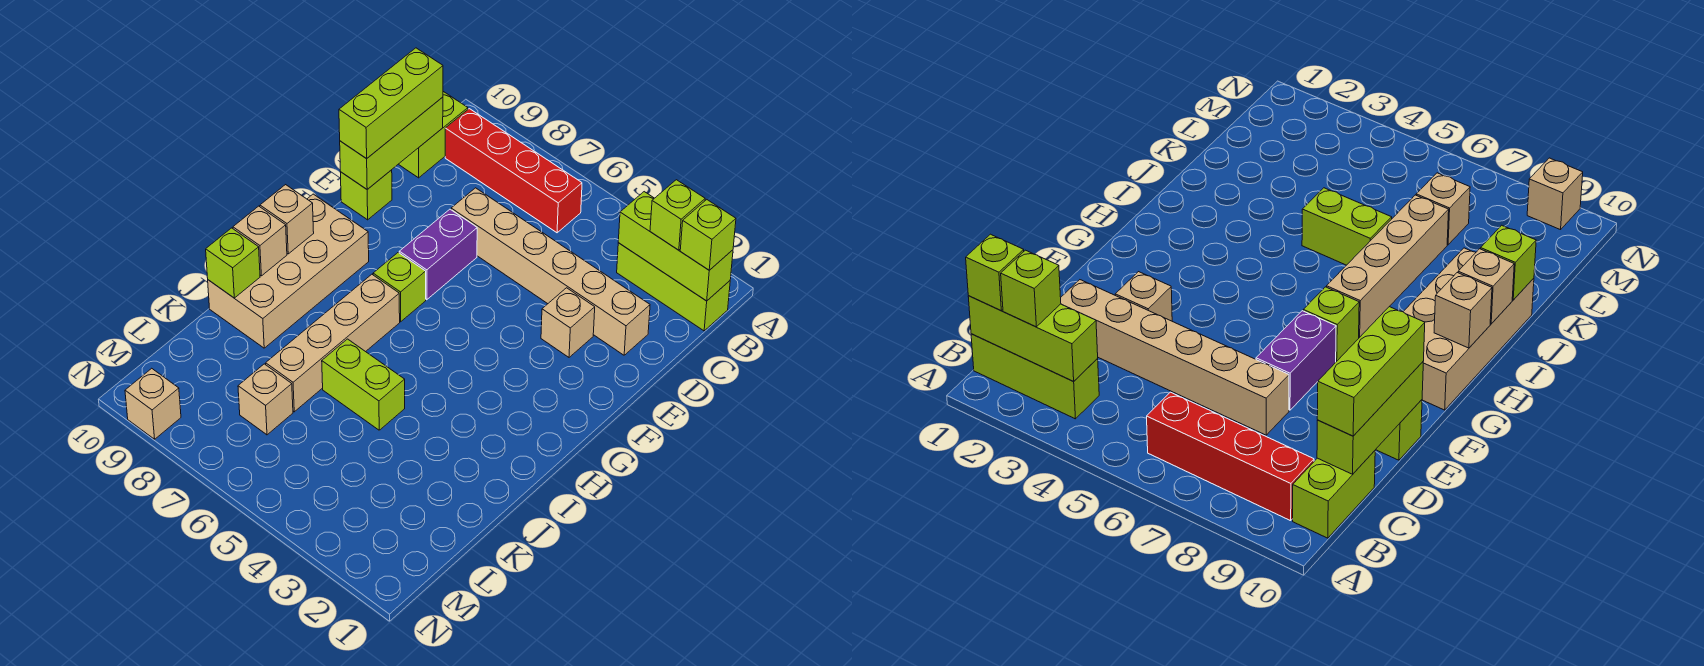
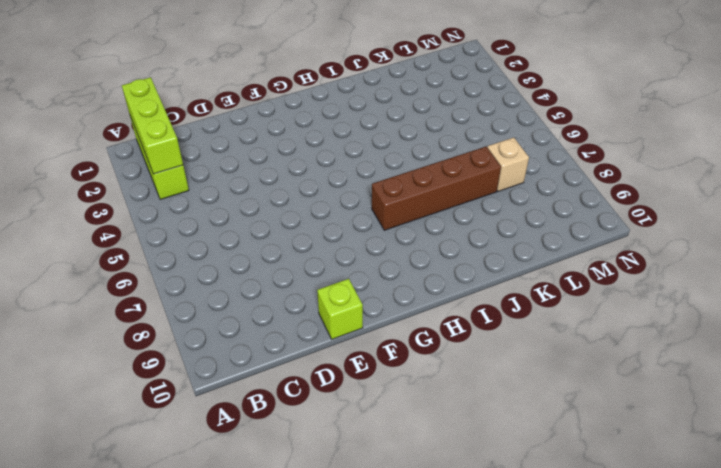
brown brick H7:K7 level 1 -> tan brick H7:K7 level 1
none -> red brick B6:B9 level 1
none -> lime brick B10:C10 level 1
none -> tan brick D2:D7 level 1

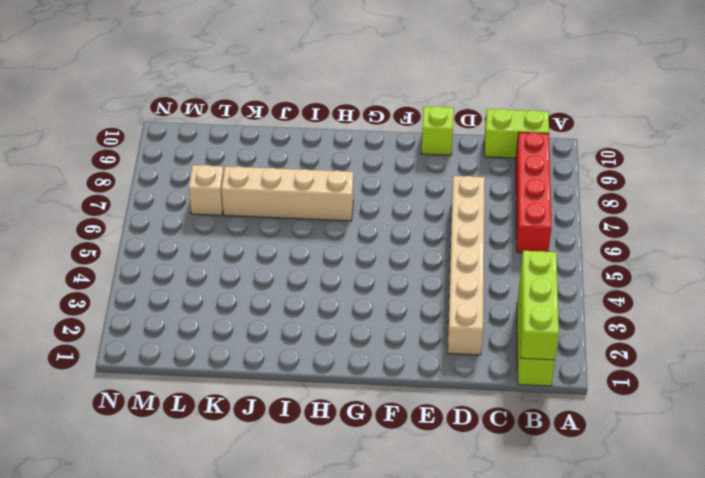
none -> tan brick E3 level 1
none -> purple brick E7:F7 level 1
none -> lime brick G7 level 1

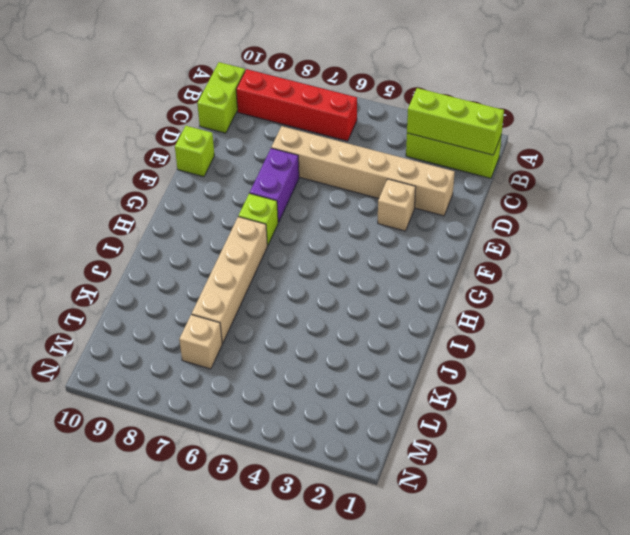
none -> tan brick G9:J10 level 1
none -> lime brick J5:J6 level 1
none -> tan brick N9 level 1

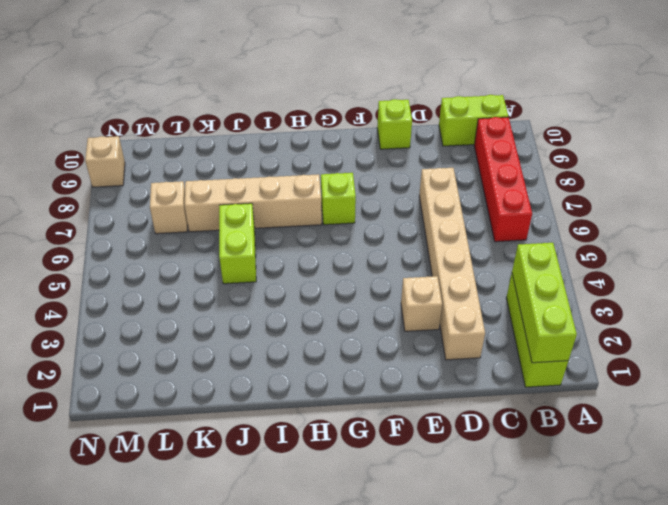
none -> purple brick E7:F7 level 1
none -> tan brick G9:J10 level 1
none -> lime brick C10:E10 level 2

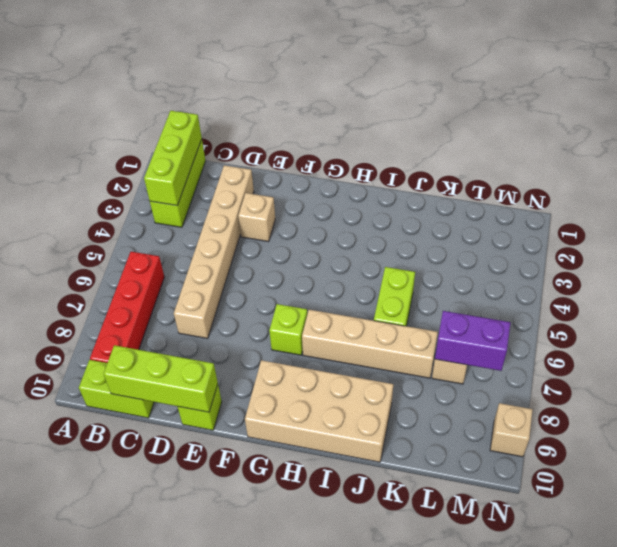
purple brick L7:M7 level 2 -> purple brick E7:F7 level 1
none -> tan brick H10 level 2
none -> tan brick I10 level 2
none -> lime brick J10 level 2

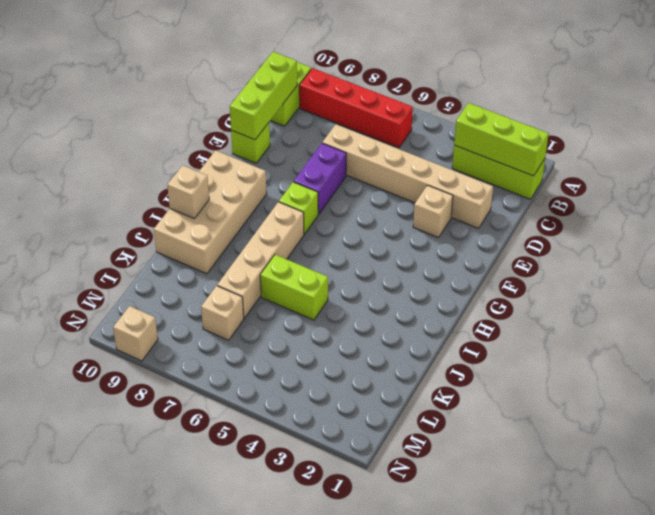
none -> tan brick H10 level 2
none -> lime brick J10 level 2
none -> lime brick B1 level 3

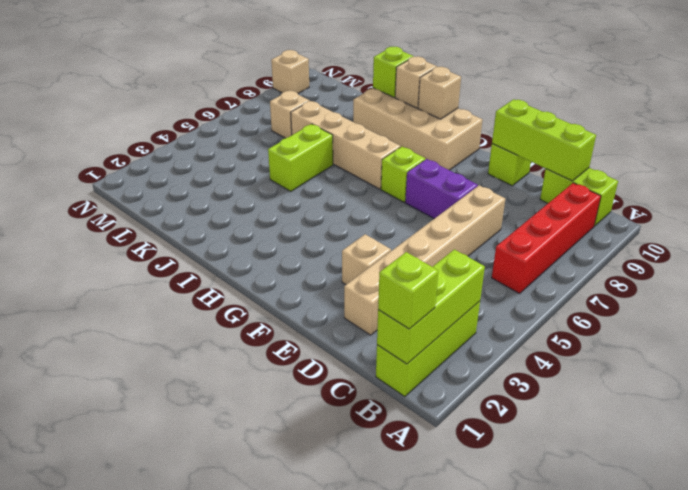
none -> lime brick B2 level 3
none -> lime brick C10:E10 level 3

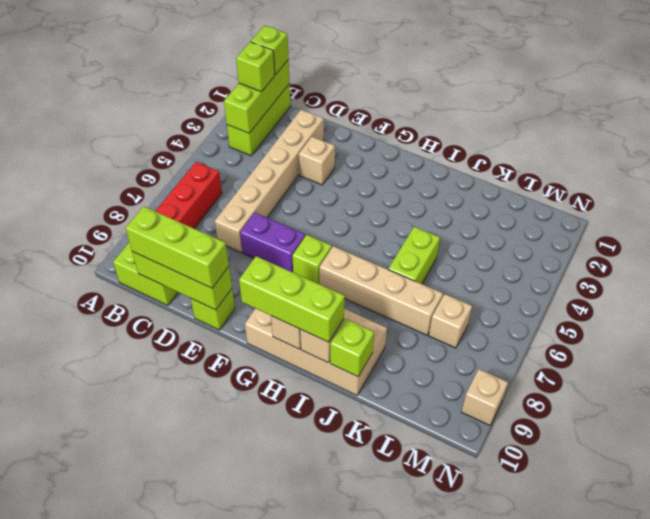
lime brick G10:I10 level 3 -> none

